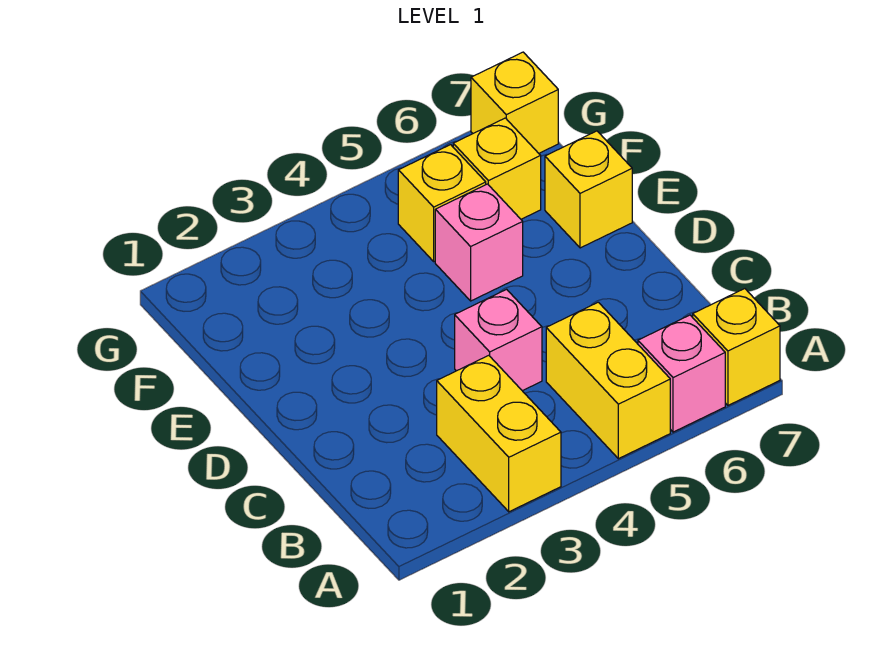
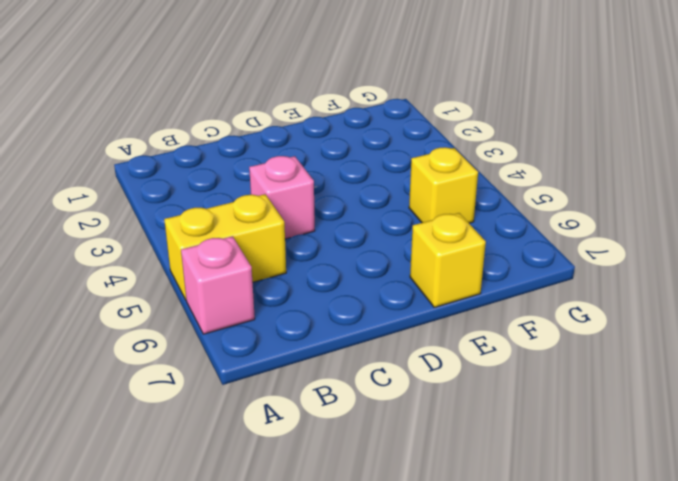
none -> yellow brick A3:B3 level 1
none -> yellow brick A7 level 1

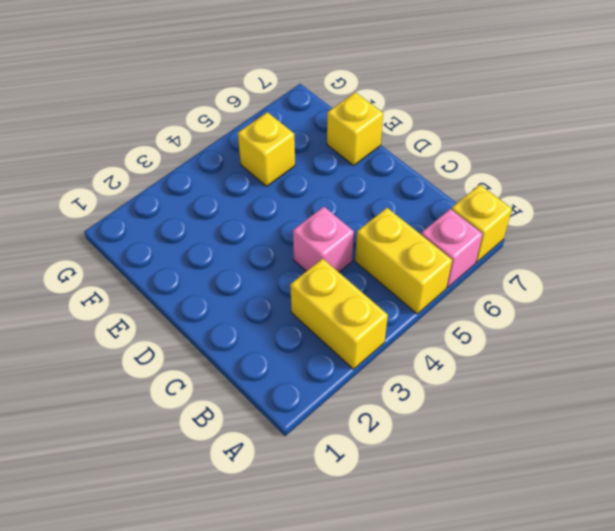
none -> pink brick E5 level 1
none -> yellow brick F6 level 1

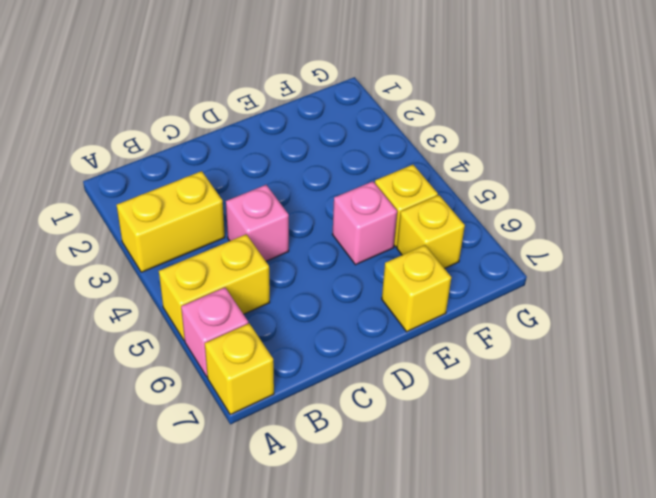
none -> yellow brick G7 level 1

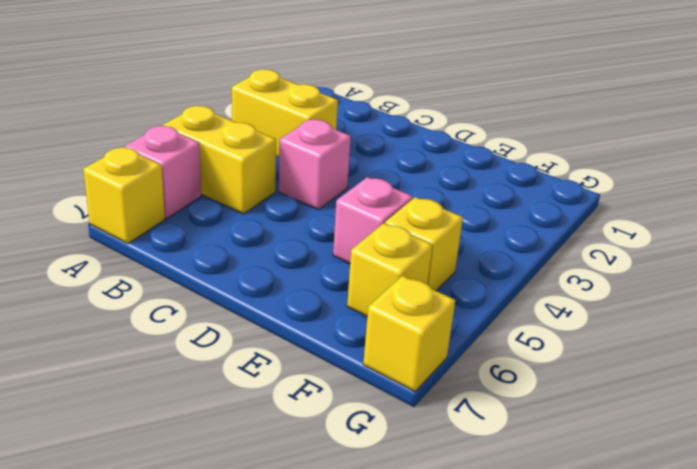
none -> yellow brick E7 level 1

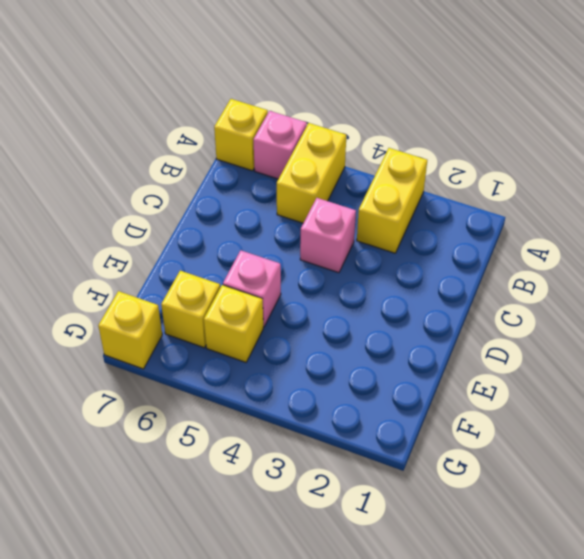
none -> yellow brick E7 level 1

